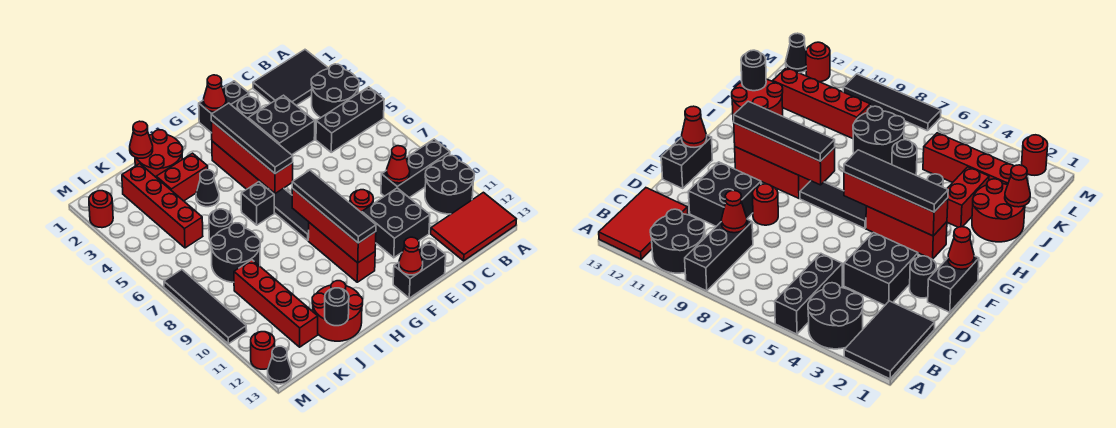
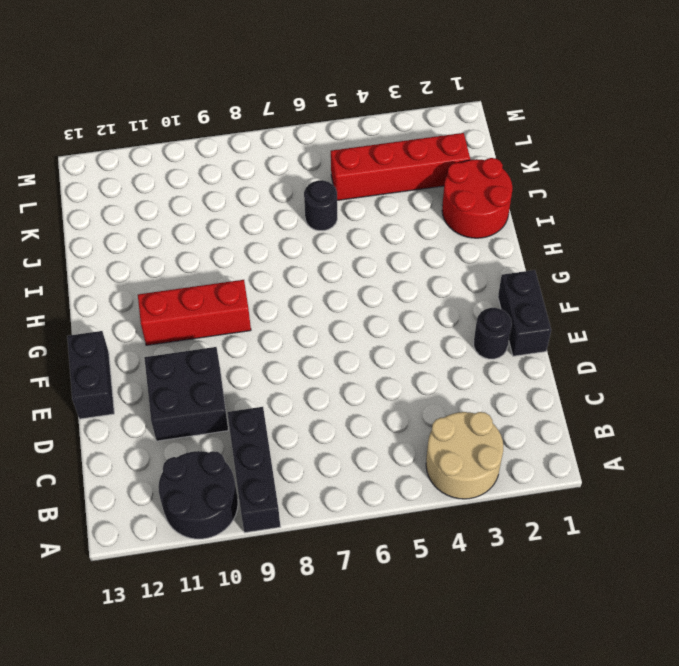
tan round brick A3:B4 level 1 -> black round brick A3:B4 level 1
none -> black tile A1:C2 level 1
none -> black brick A5:C5 level 1
none -> red tile A12:C13 level 1
none -> black brick D3:E4 level 1

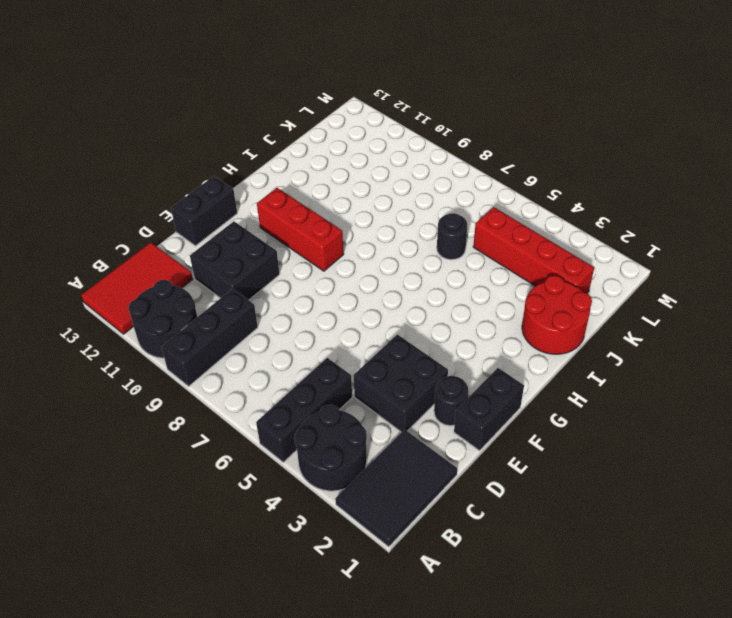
none -> red round brick E9 level 1
none -> red brick G3:G5 level 1
none -> black tile G6:G8 level 1
none -> black brick H6 level 1

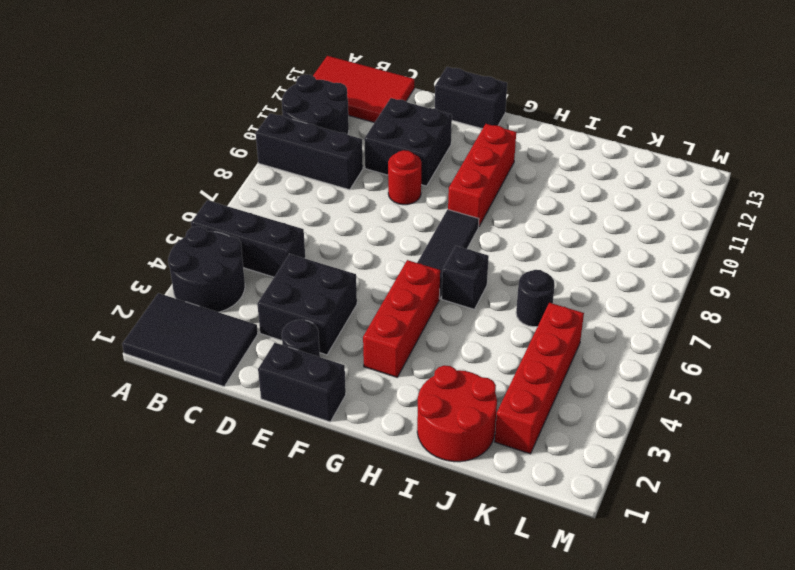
none -> red brick I3:J3 level 1
none -> black cone I4 level 1
none -> red round brick I12:J13 level 1
none -> black round brick J7:K8 level 1

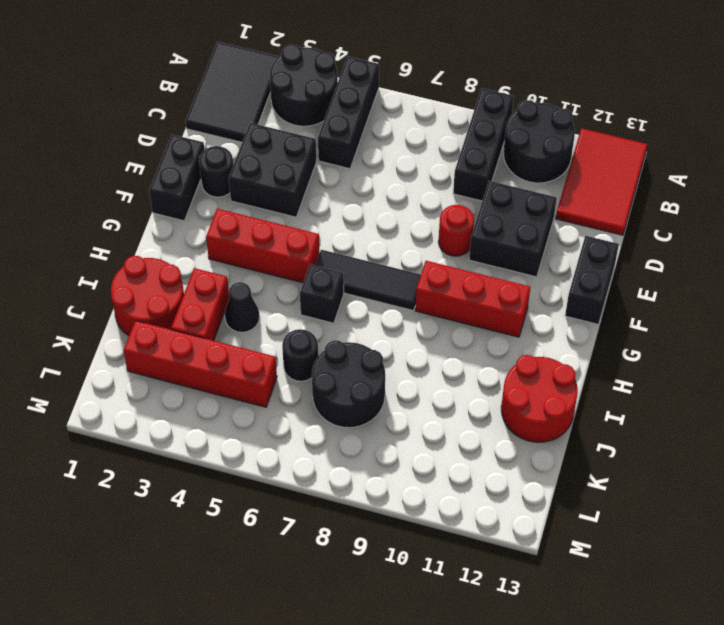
none -> red brick K9:K12 level 1
none -> red round brick M2 level 1
none -> black tile M7:M10 level 1
none -> red round brick M12 level 1

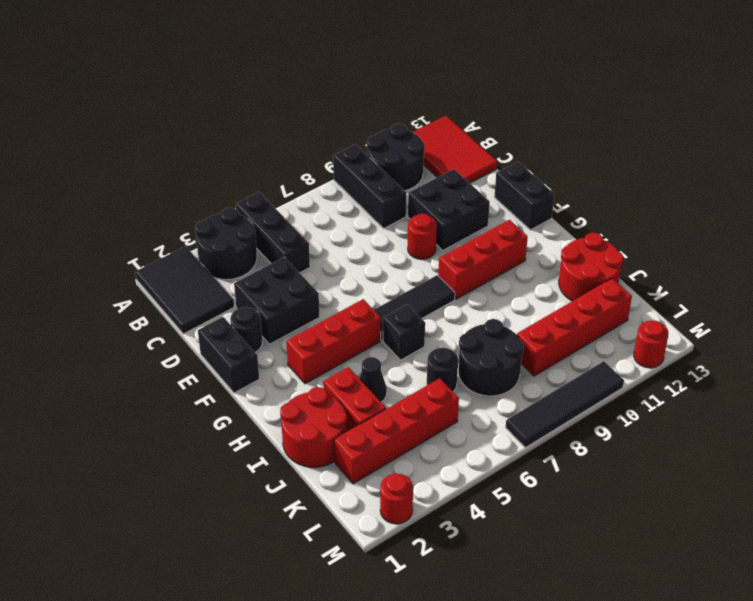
none -> black cone M13 level 1
none -> red cone C9 level 2
none -> red cone F1 level 2
none -> red cone F13 level 2

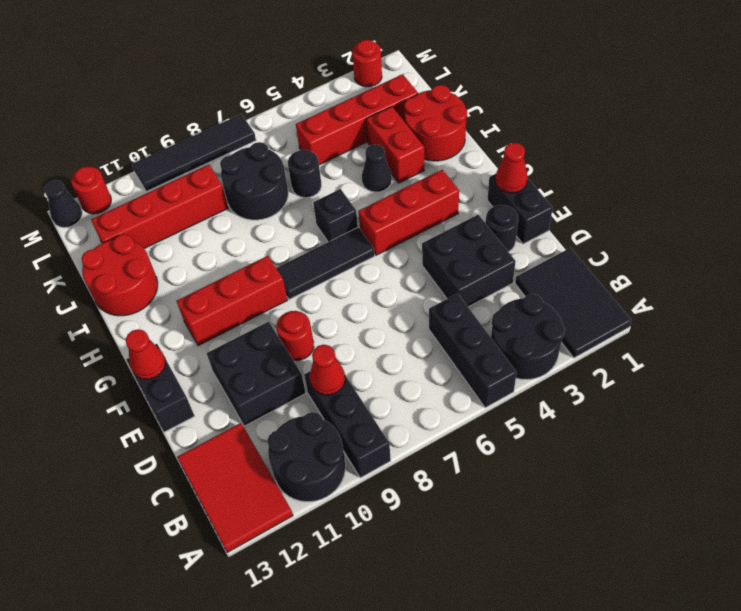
none -> red brick G3:G6 level 2
none -> red brick G8:G11 level 2
none -> red cone J1 level 2
none -> black round brick J13 level 2

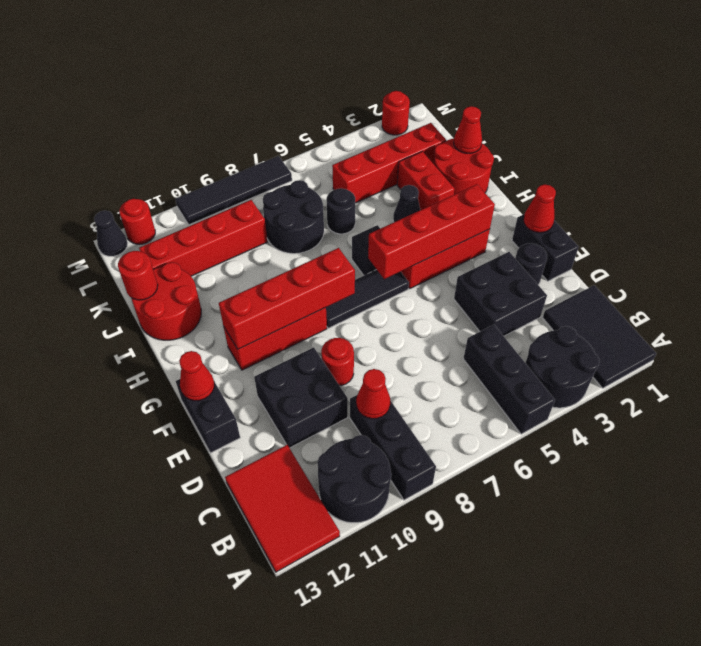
red round brick J13 level 2 -> black round brick J13 level 2
none -> black tile G3:G6 level 3
none -> black tile G8:G11 level 3

